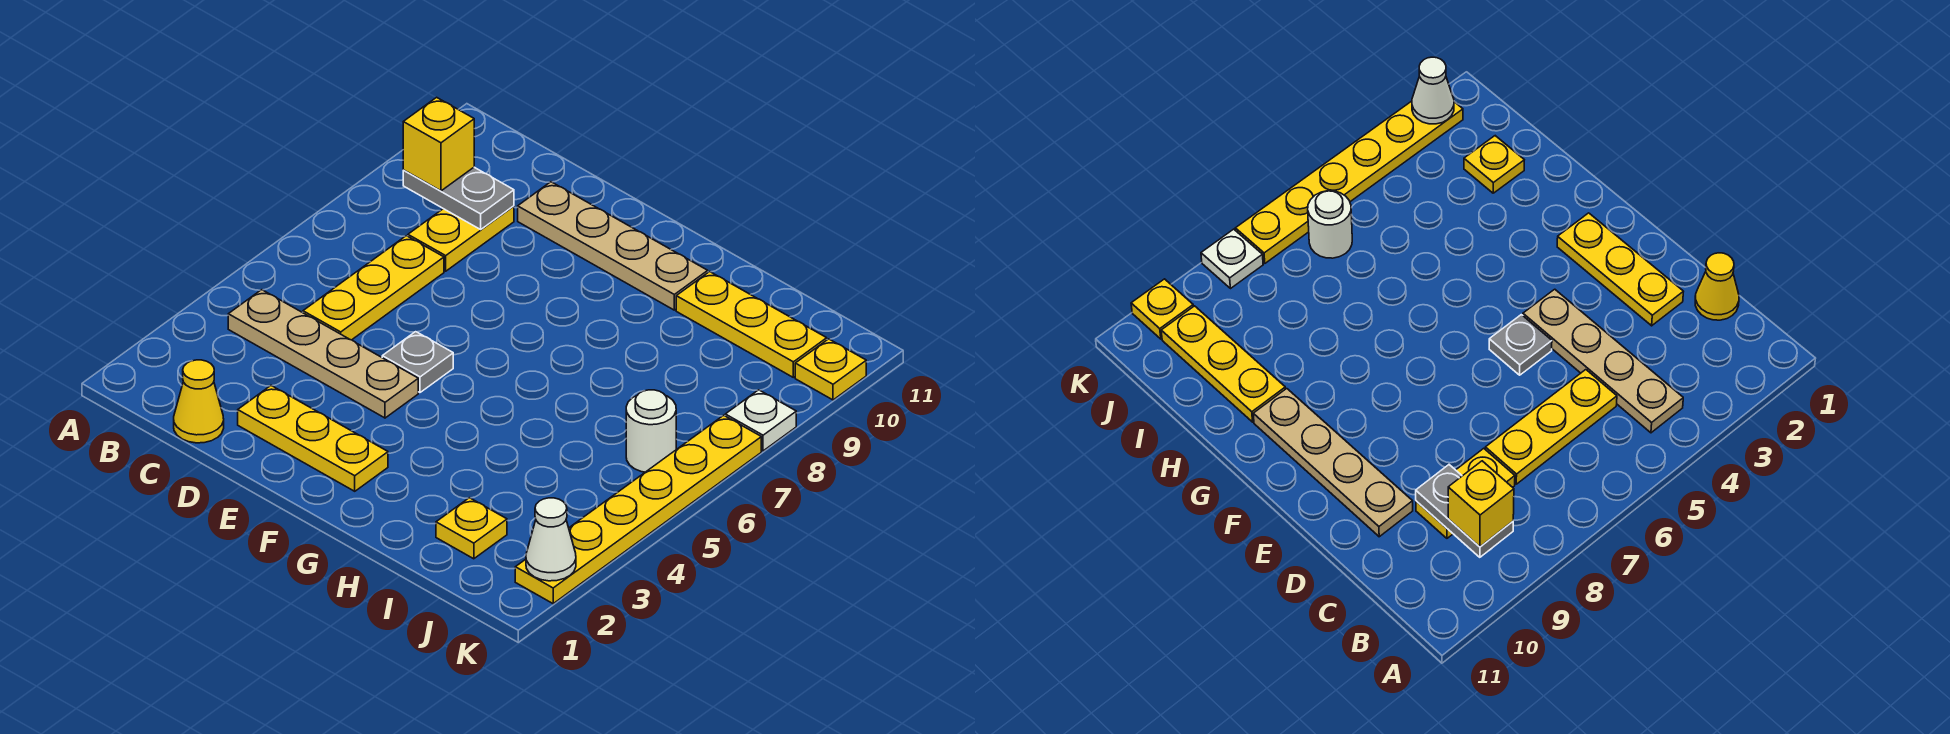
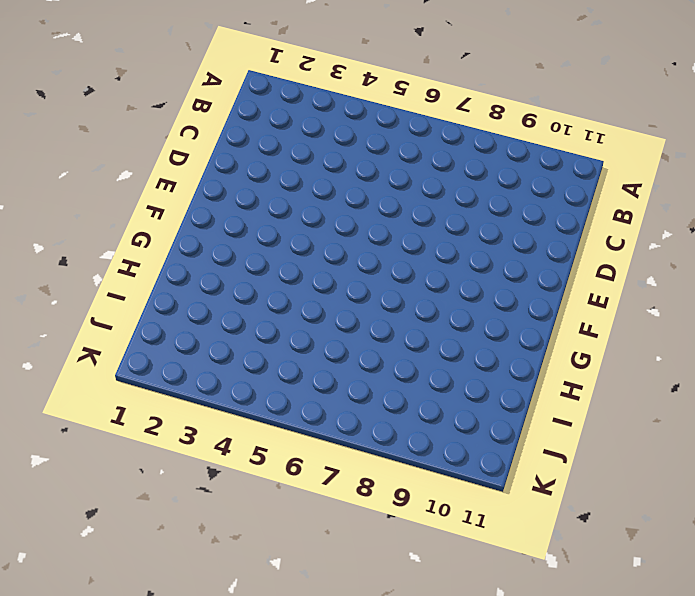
none -> tan plate B4:E4 level 1
none -> yellow cone C1 level 1
none -> yellow plate C5:C7 level 1

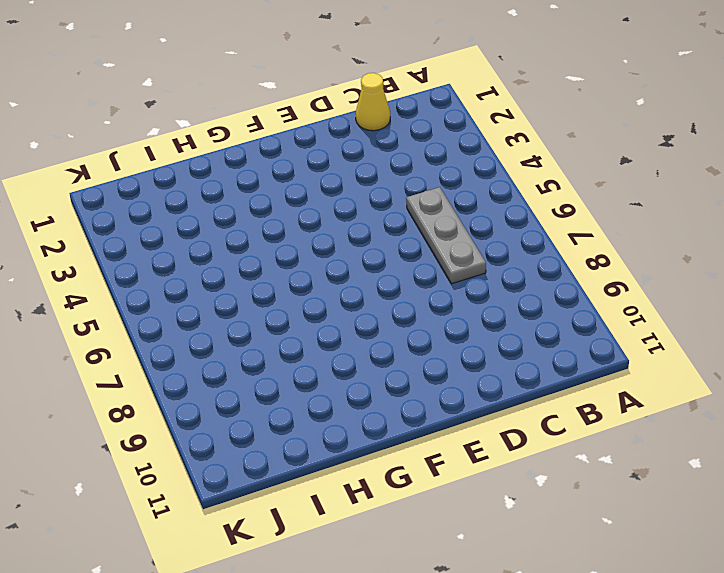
grey plate C5:C7 level 1 -> yellow plate C5:C7 level 1
none -> tan plate B4:E4 level 1
none -> yellow plate C8:C9 level 1
none -> yellow plate D2:F2 level 1

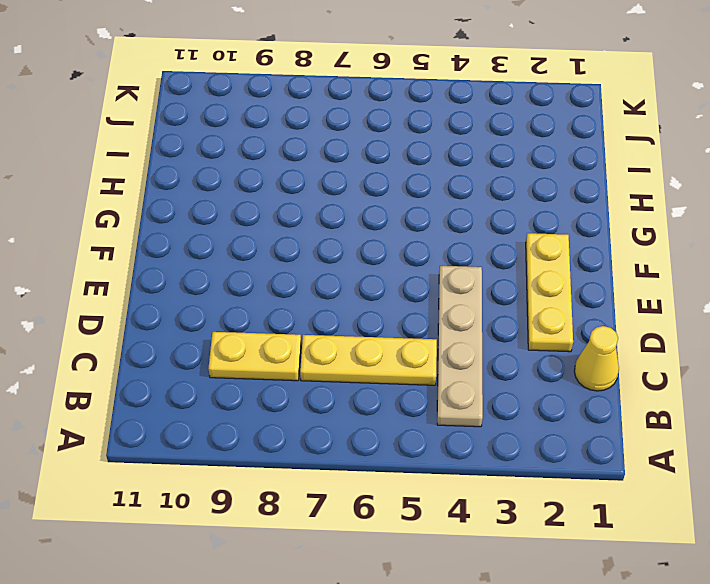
none -> tan plate D10:G10 level 1
none -> grey plate E5 level 1
none -> yellow plate H10:J10 level 1

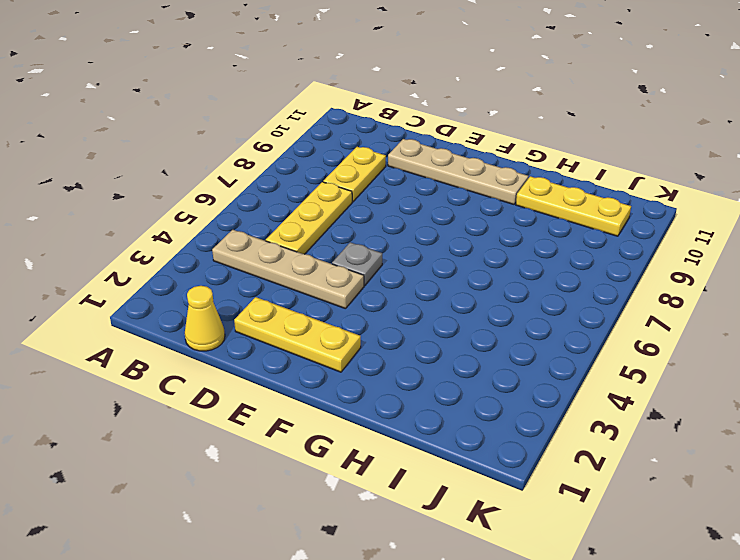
none -> yellow plate I2 level 1
none -> white round brick J6 level 1
none -> yellow plate K2:K7 level 1

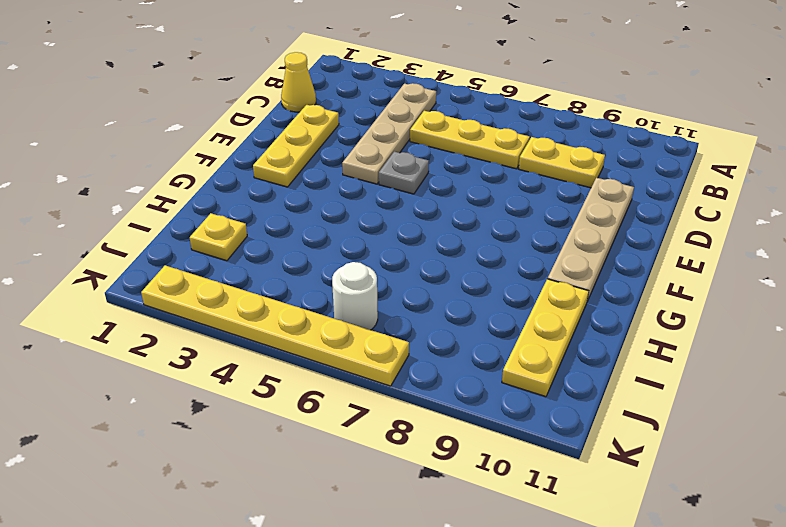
none -> white plate K8 level 1
none -> yellow plate K10 level 1
none -> grey plate B9:C9 level 2

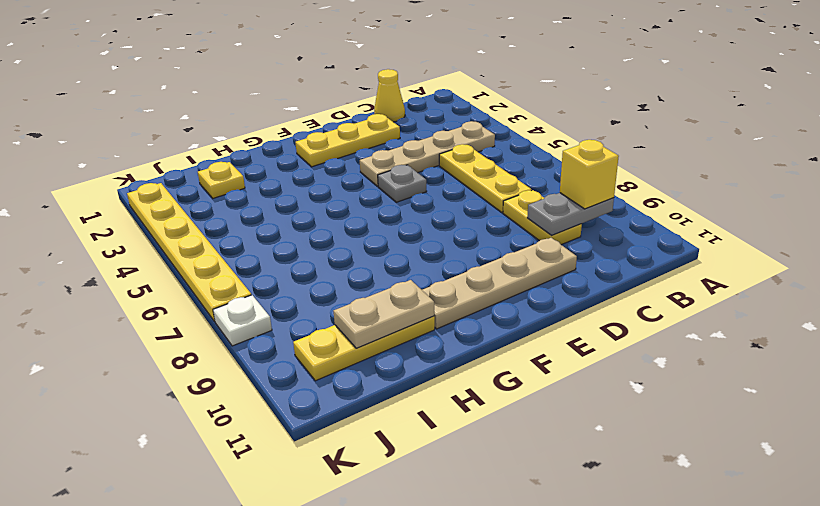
tan plate H10:I10 level 2 -> none
none -> white round brick J6 level 1
none -> yellow plate K10 level 1
none -> white cone K2 level 2

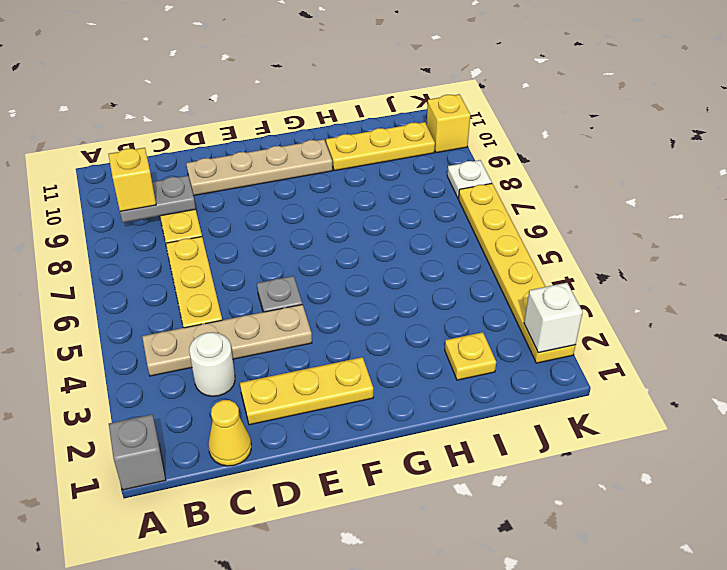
grey brick A1 level 1 -> none
white round brick C3 level 1 -> white round brick J6 level 1
white brick K2 level 2 -> white cone K2 level 2
yellow brick K10 level 1 -> yellow plate K10 level 1

